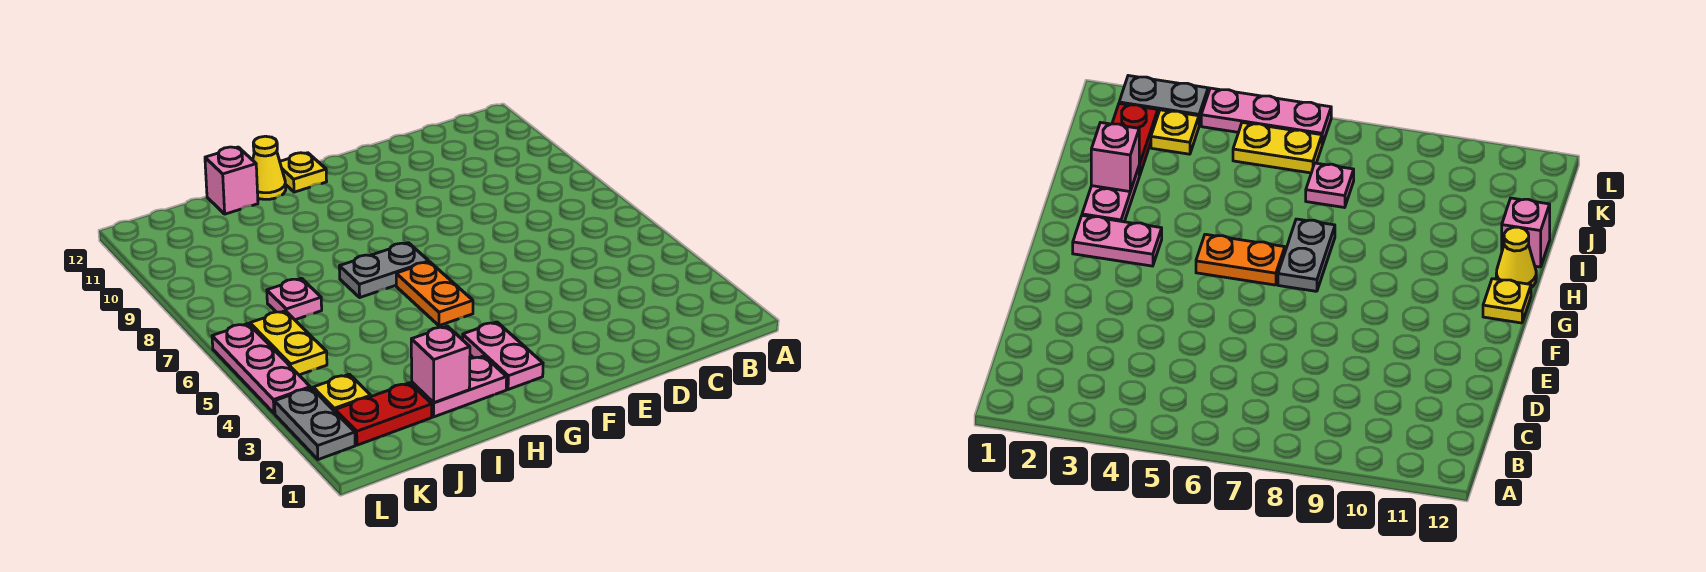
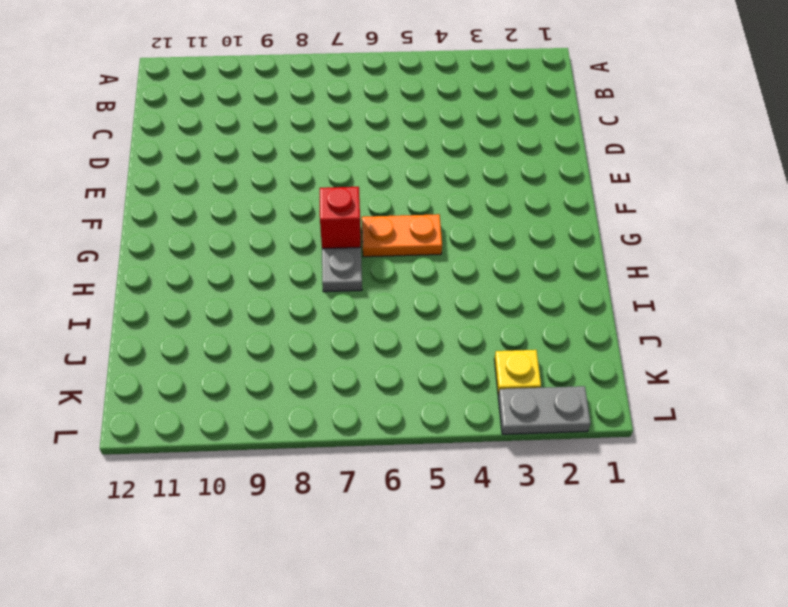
red brick G7 level 2 -> none
none -> pink plate G2:G3 level 1
none -> yellow plate G12 level 1
none -> pink plate H2:I2 level 1

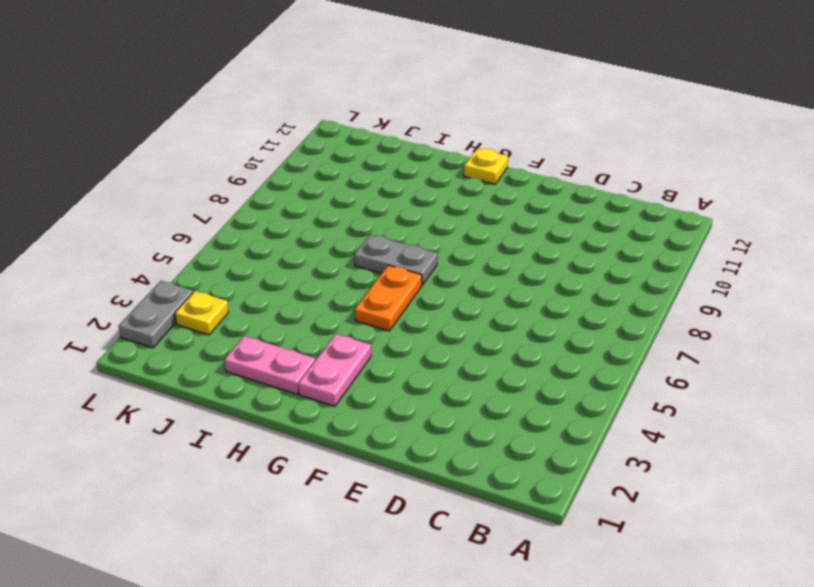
none -> yellow cone H12 level 1
none -> pink brick I12 level 1
none -> red plate J2:K2 level 1

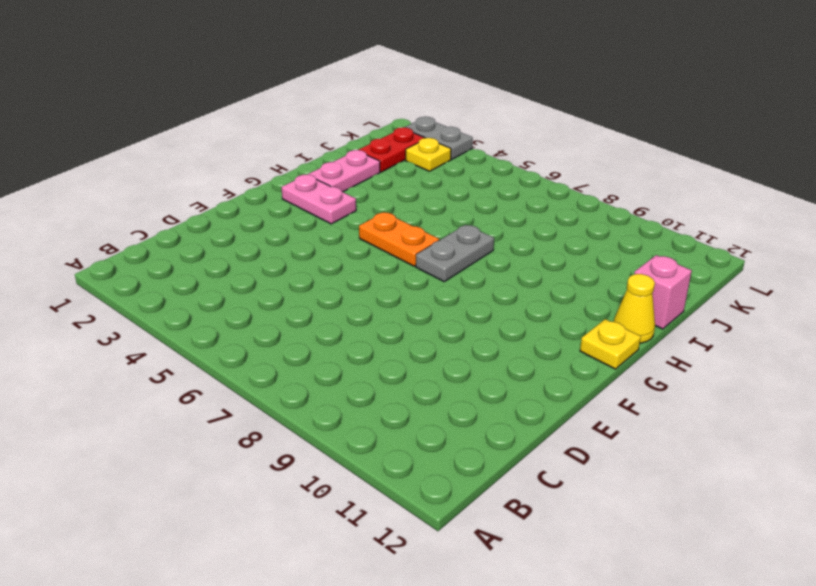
none -> pink plate J7 level 1
none -> yellow plate K5:K6 level 1
none -> pink plate L4:L6 level 1

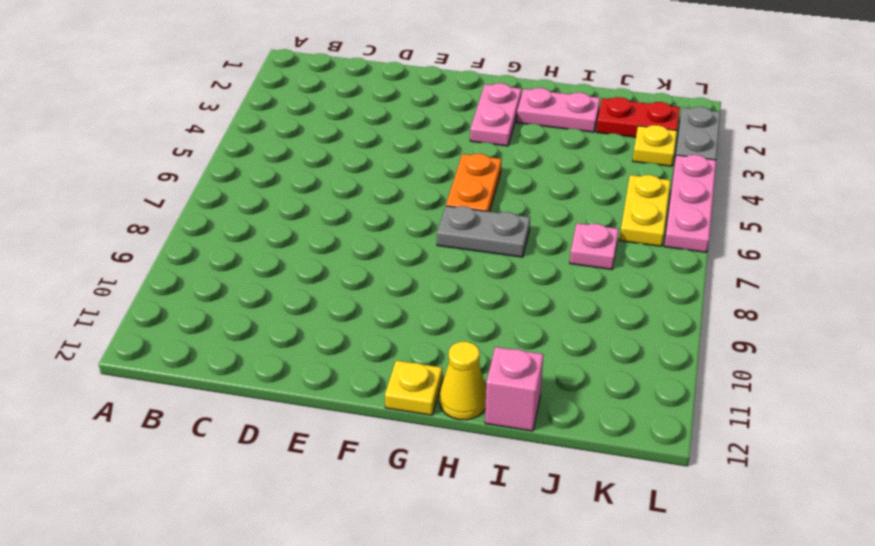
none -> pink brick I2 level 2

